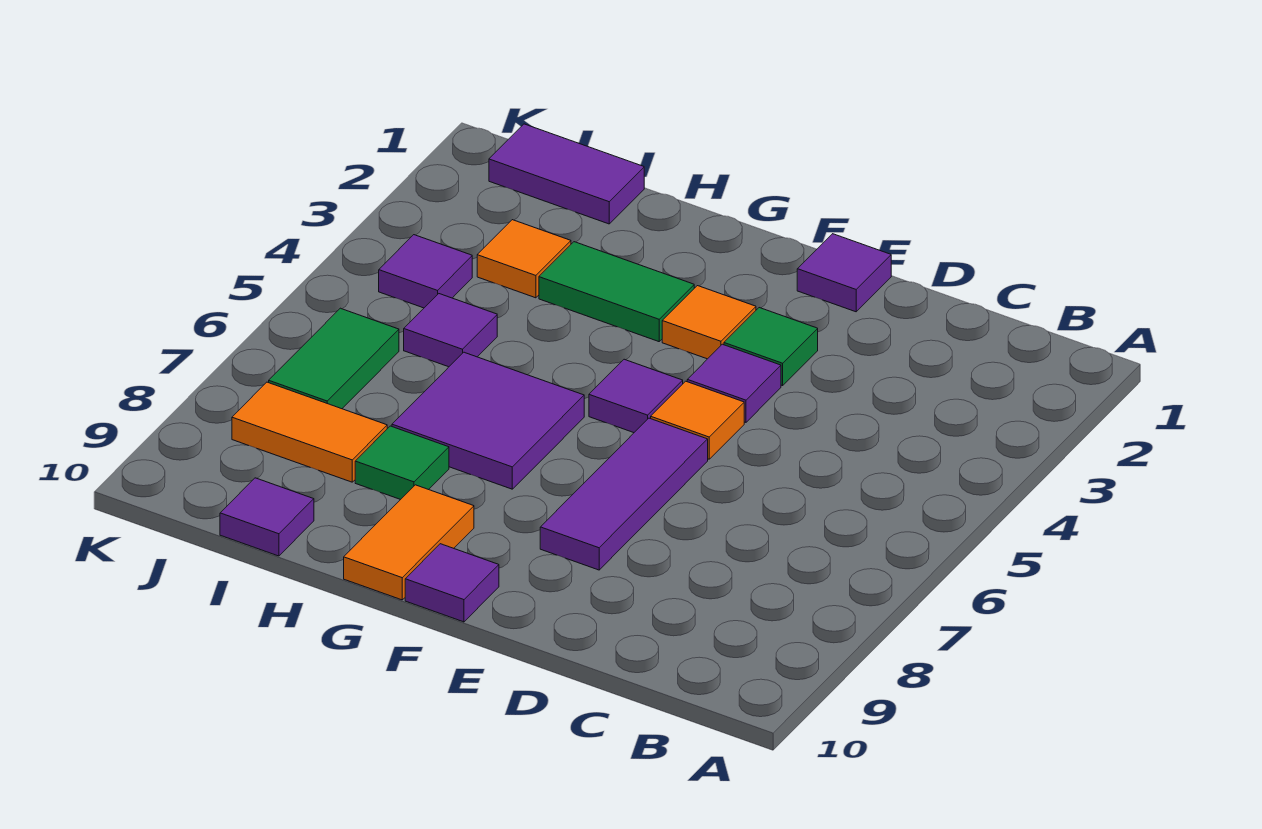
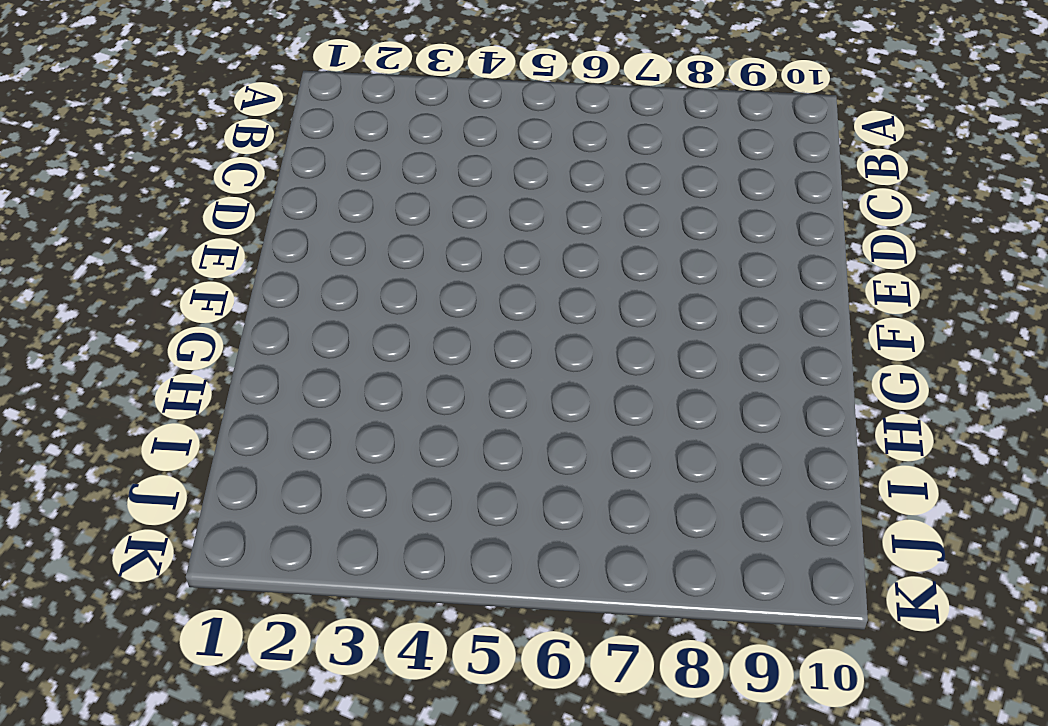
none -> purple tile E1 level 1
none -> green tile E3 level 1
none -> purple tile E4 level 1

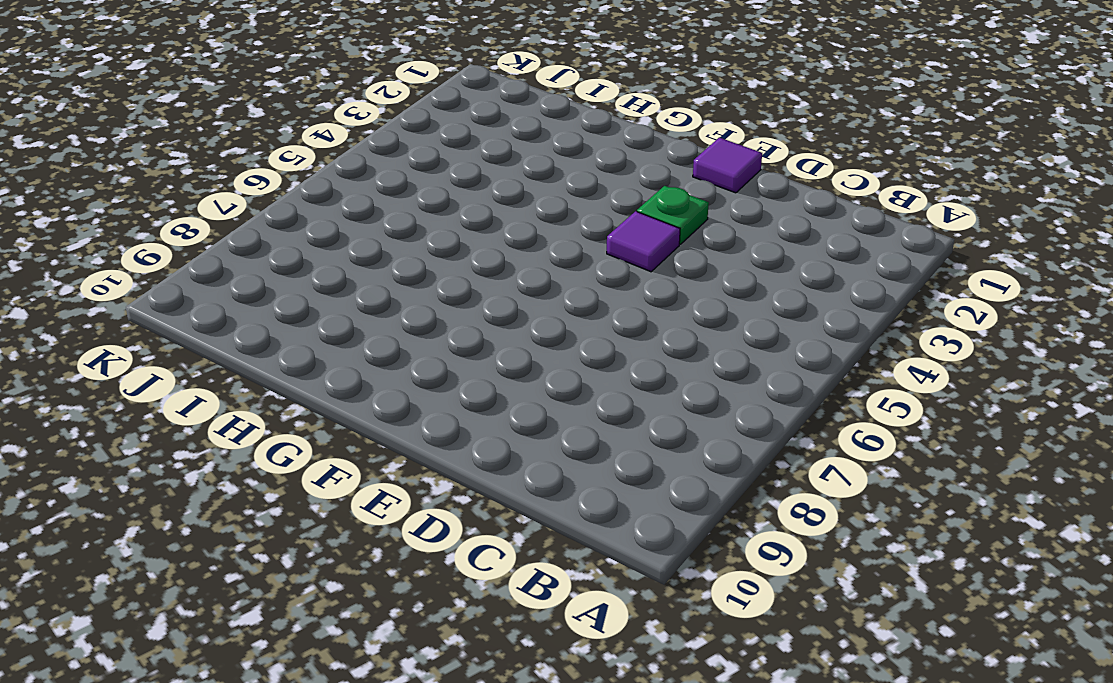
green plate E3 level 1 -> green tile E3 level 1
none -> orange tile E5 level 1
none -> purple tile E6:E8 level 1
none -> orange tile F3 level 1

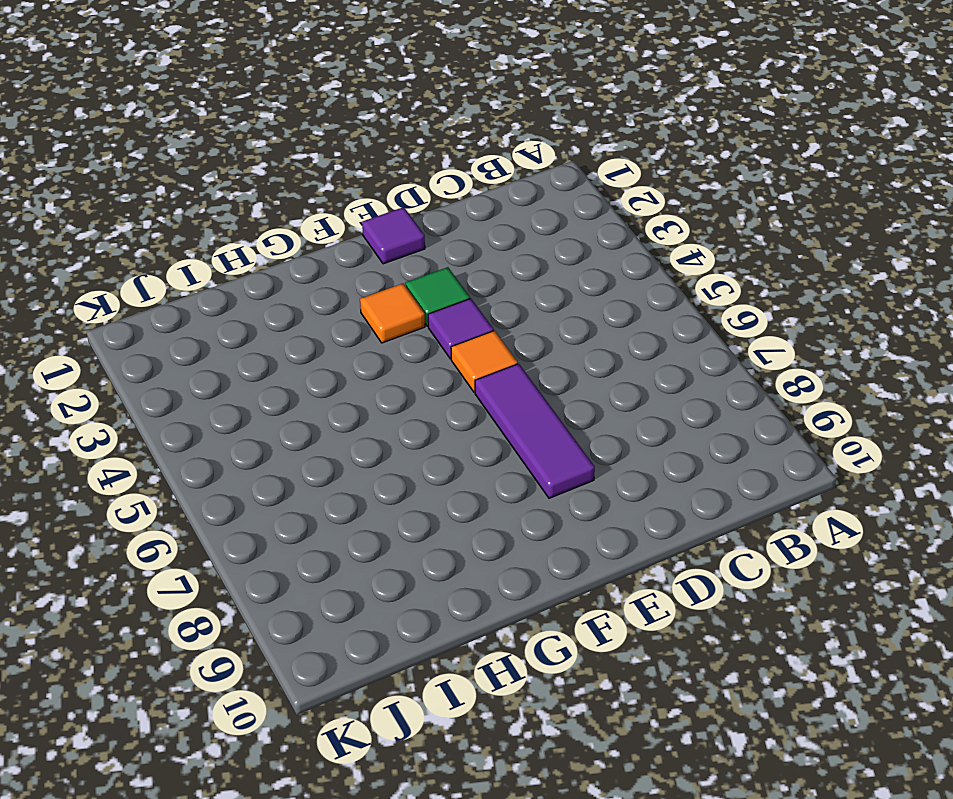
none -> purple tile F5 level 1
none -> purple tile F10 level 1
none -> green tile G3:H3 level 1

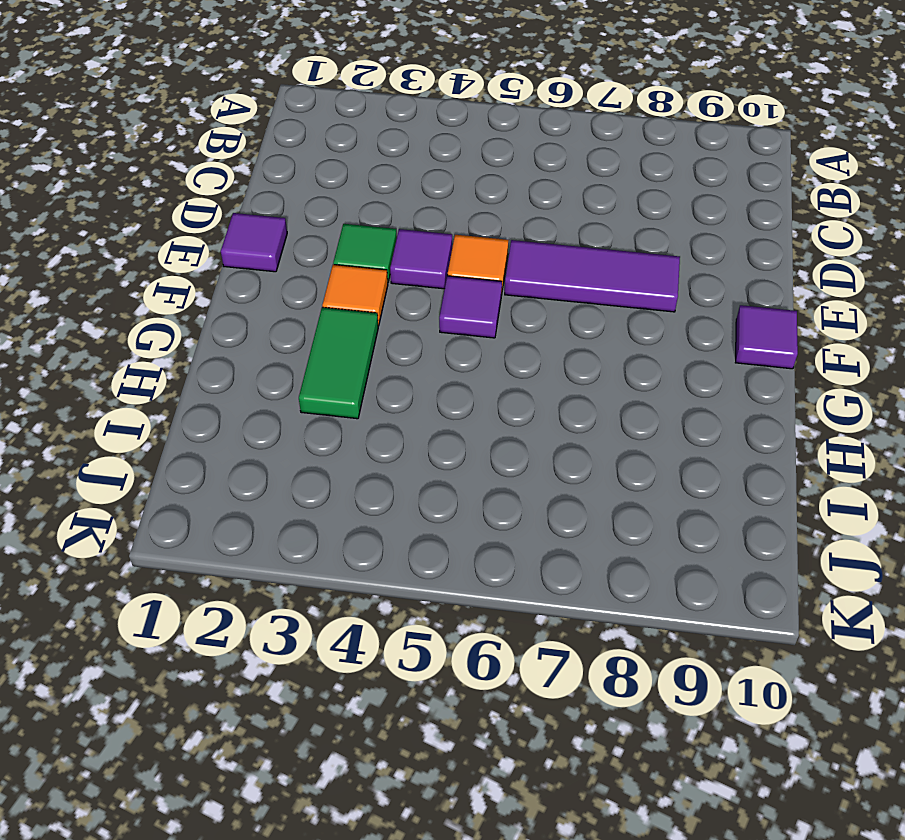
none -> purple tile G6:H7 level 1
none -> orange tile G9:G10 level 1
none -> green tile H8 level 1

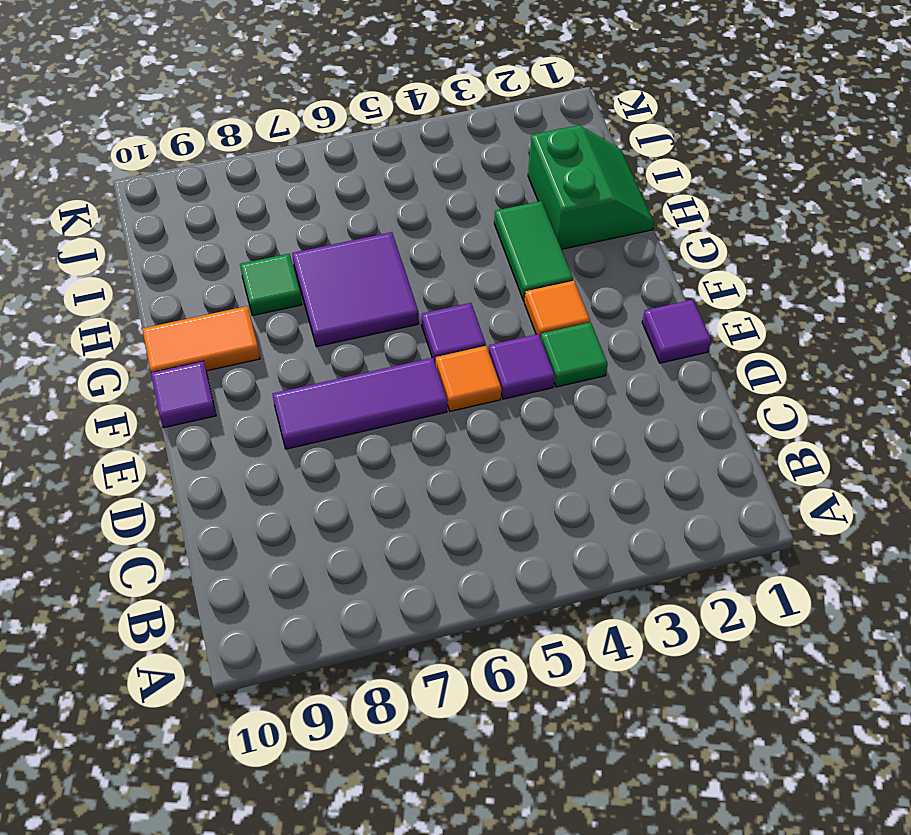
green slope H1:I2 level 1 top 2 -> purple tile I1:J1 level 1
none -> orange tile I3 level 1
none -> purple tile I5 level 1
none -> orange tile I8:J8 level 1

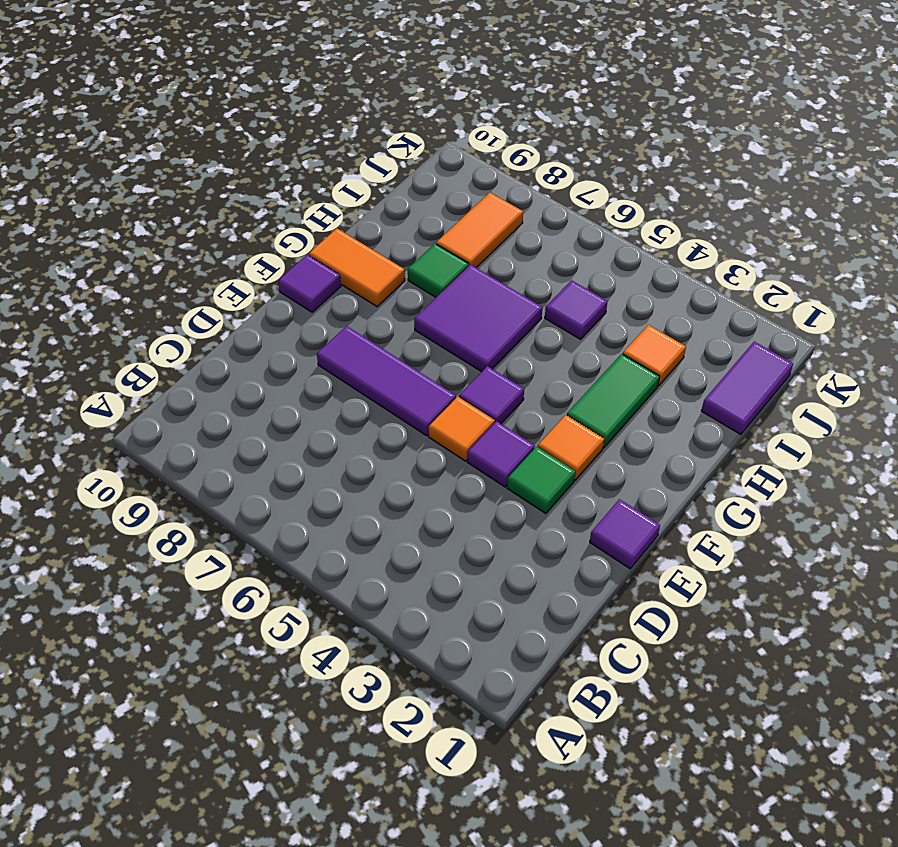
none -> purple tile I10 level 1
none -> purple tile J4 level 1
none -> green tile J6:J7 level 1

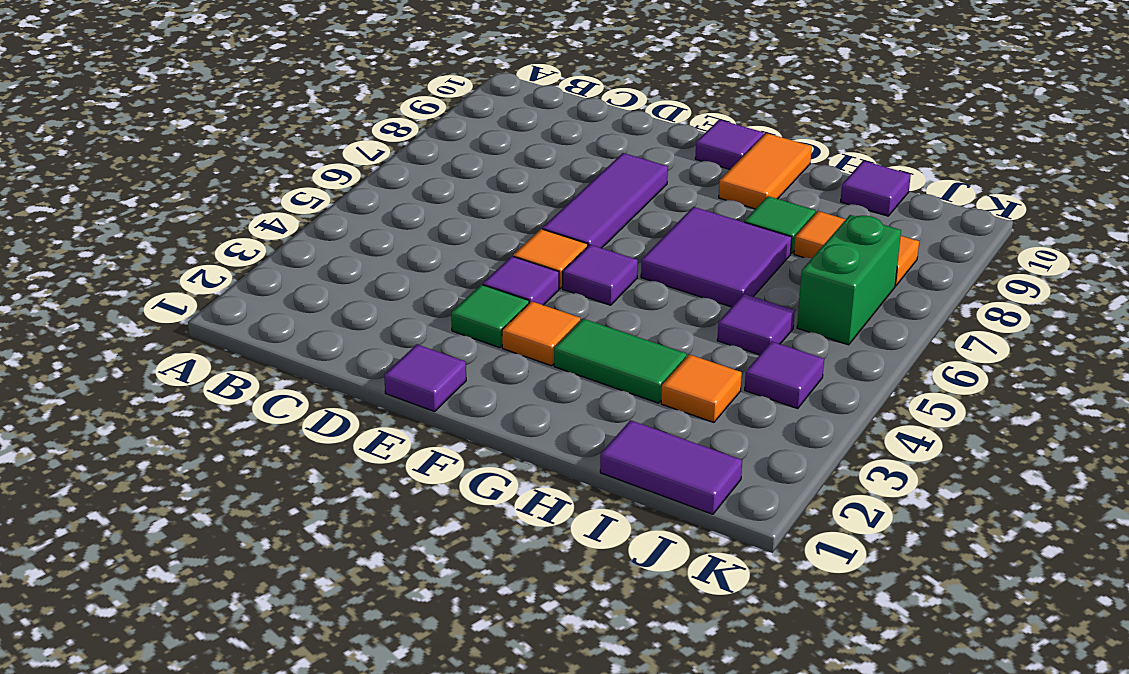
green brick J6:J7 level 1 -> green tile J6:J7 level 1

